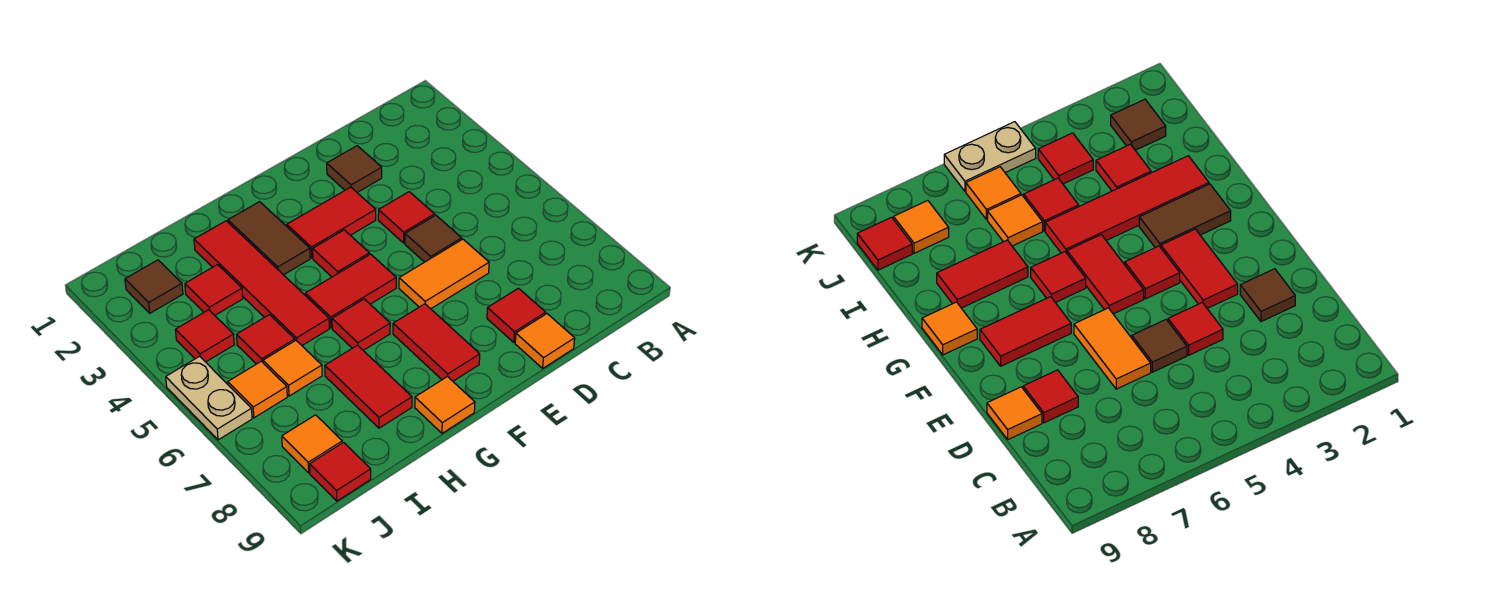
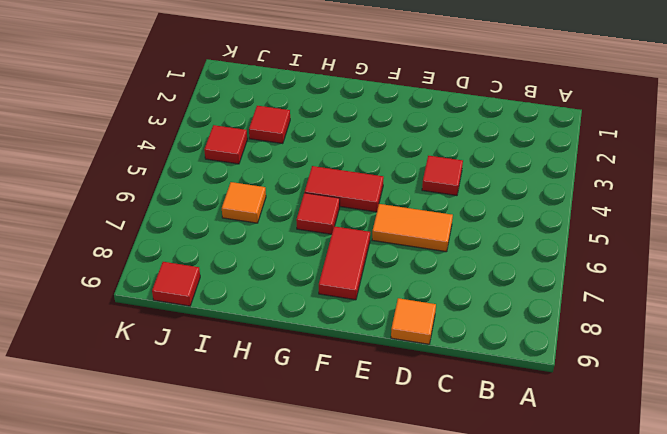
none -> brown tile D2 level 1
none -> brown tile D5 level 1
none -> red tile D8 level 1

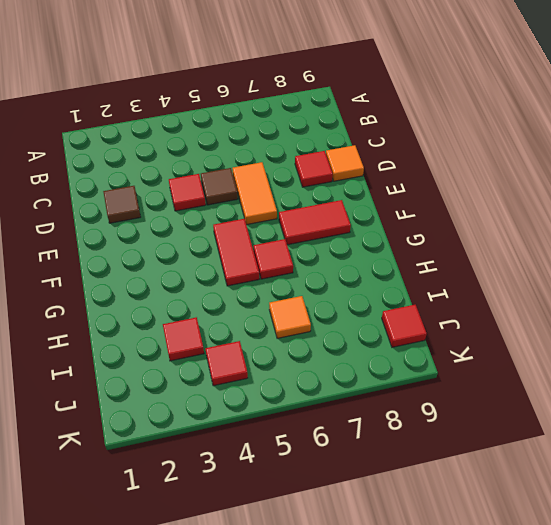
none -> red tile E3:F3 level 1
none -> red tile F4 level 1
none -> brown tile G2:G3 level 1

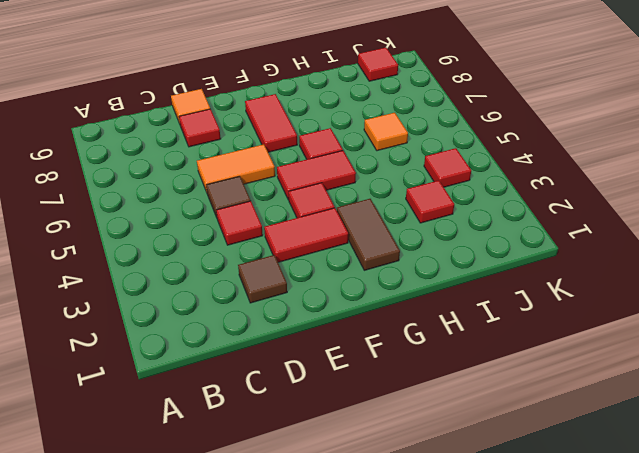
none -> orange tile G9 level 1
none -> red tile H2:H5 level 1
none -> red tile H7:H8 level 1

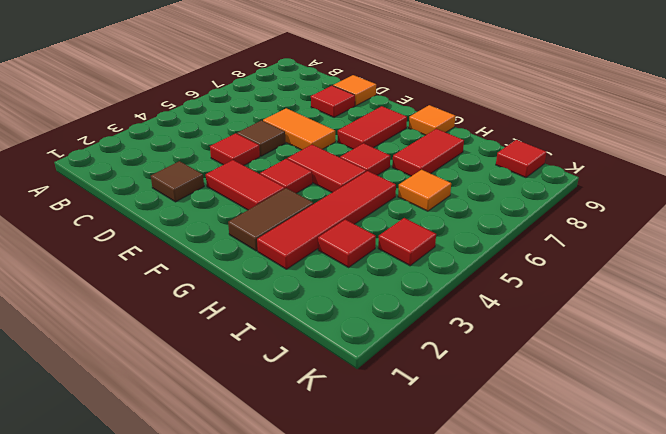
none -> red tile I5 level 1
none -> brown tile J2 level 1
none -> orange tile J6 level 1

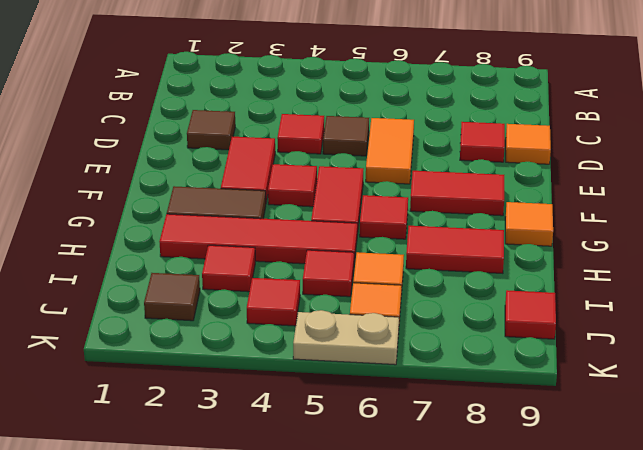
none -> orange tile J8 level 1

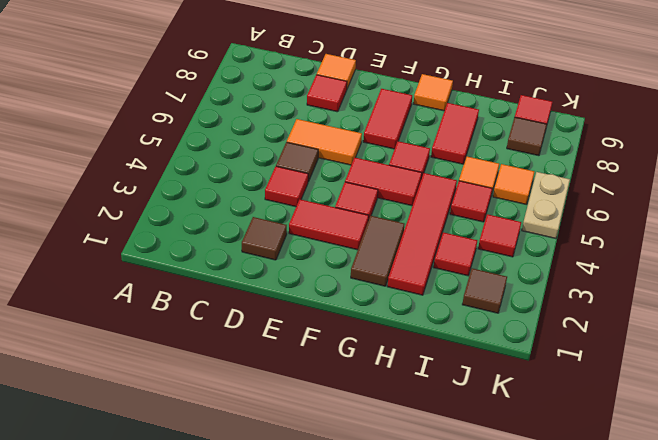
brown tile J8 level 1 -> orange tile J8 level 1

